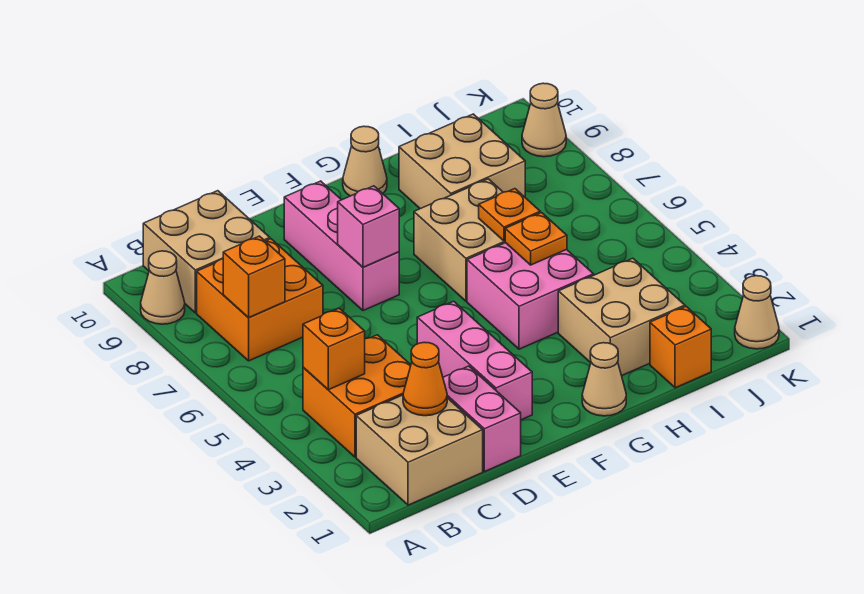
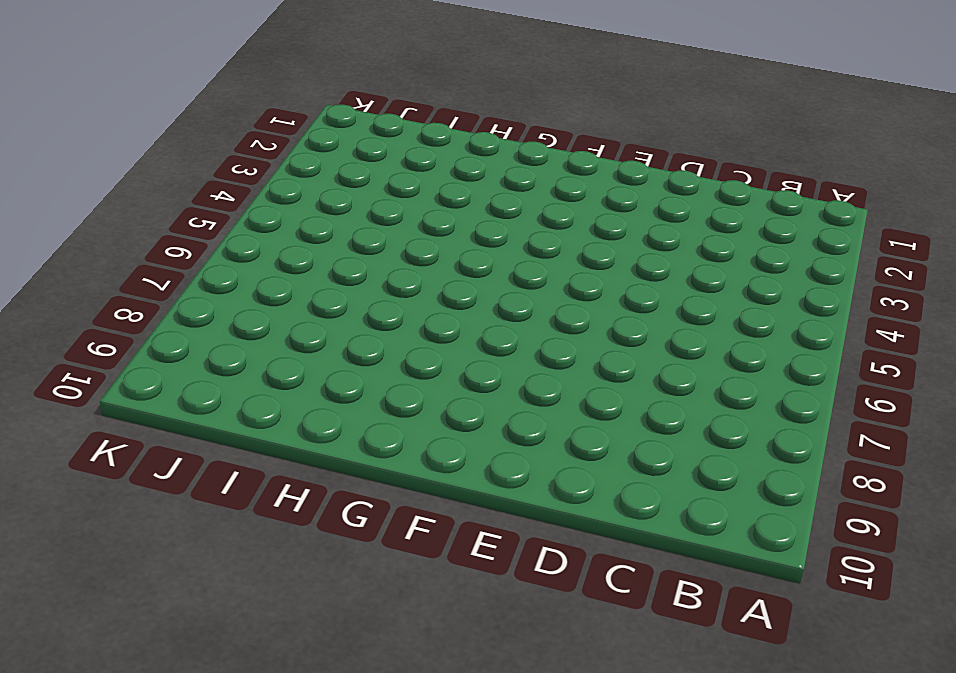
none -> tan cone A9 level 1
none -> tan brick B1:C2 level 1
none -> orange brick B3:C4 level 1

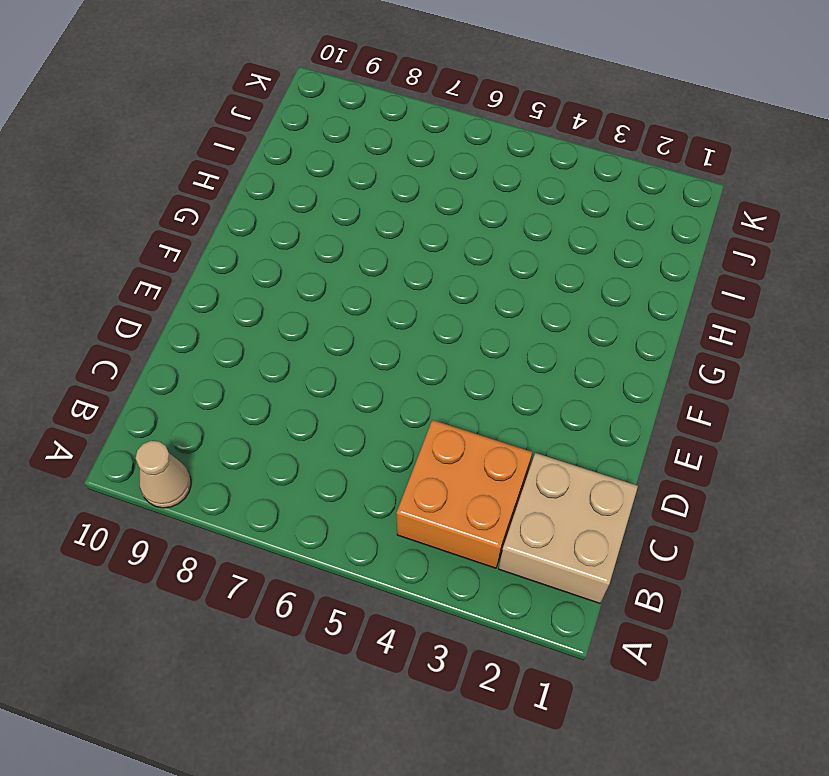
none -> orange brick B7:C8 level 1
none -> tan brick B9:C10 level 1
none -> pink brick D1:D2 level 1

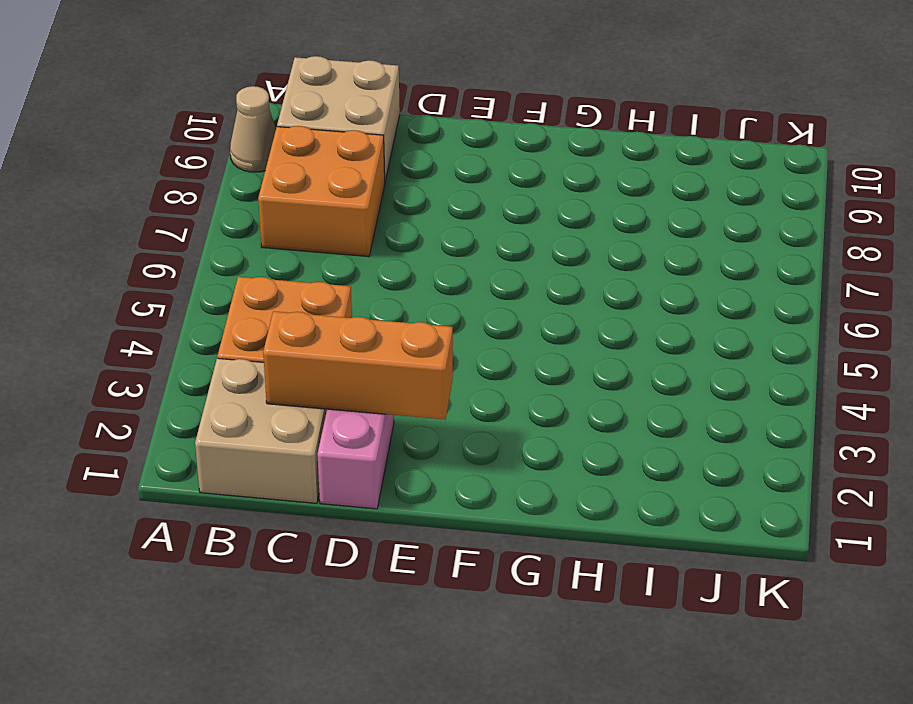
orange brick C2:E2 level 2 -> orange cone C2 level 2
none -> pink brick E2:E4 level 1
none -> pink brick E7:E9 level 1
none -> tan cone G1 level 1

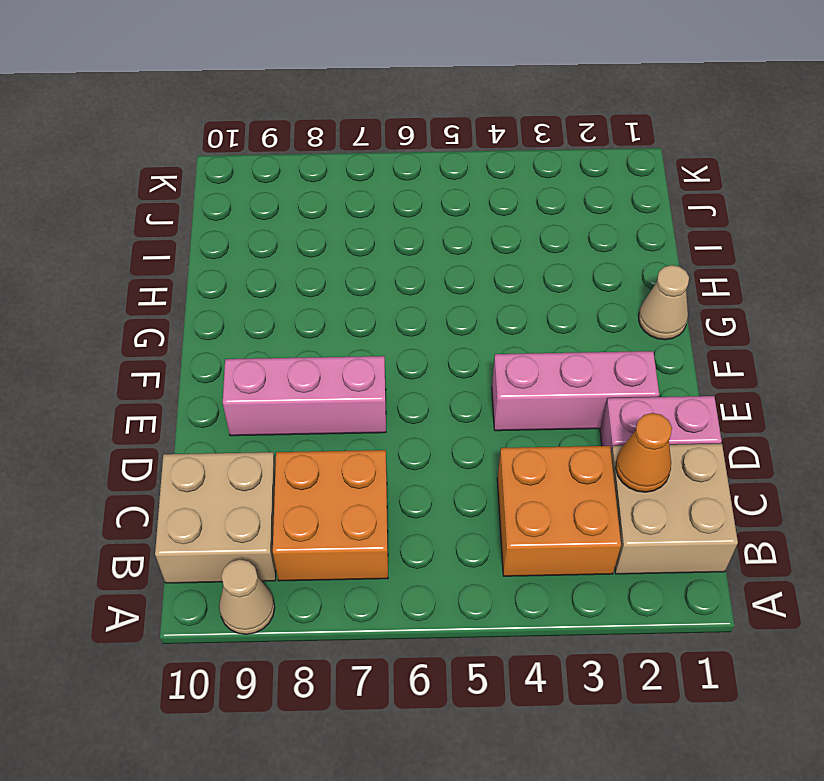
none -> pink brick G4:H5 level 1
none -> tan brick G6:H7 level 1
none -> tan cone G10 level 1

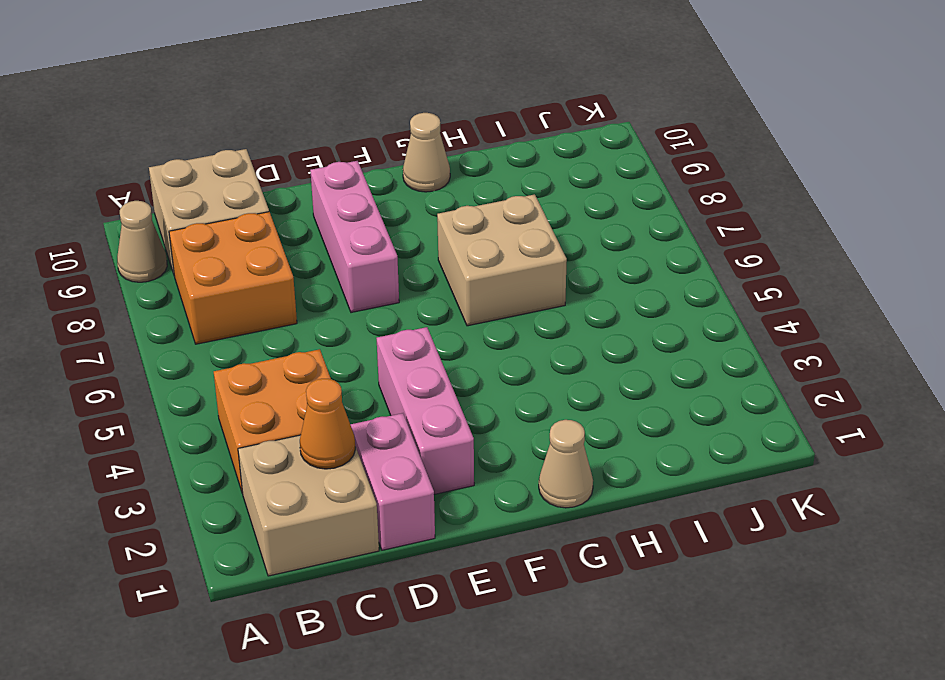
none -> pink brick G4:H5 level 1
none -> tan brick H2:I3 level 1
none -> tan brick H8:I9 level 1

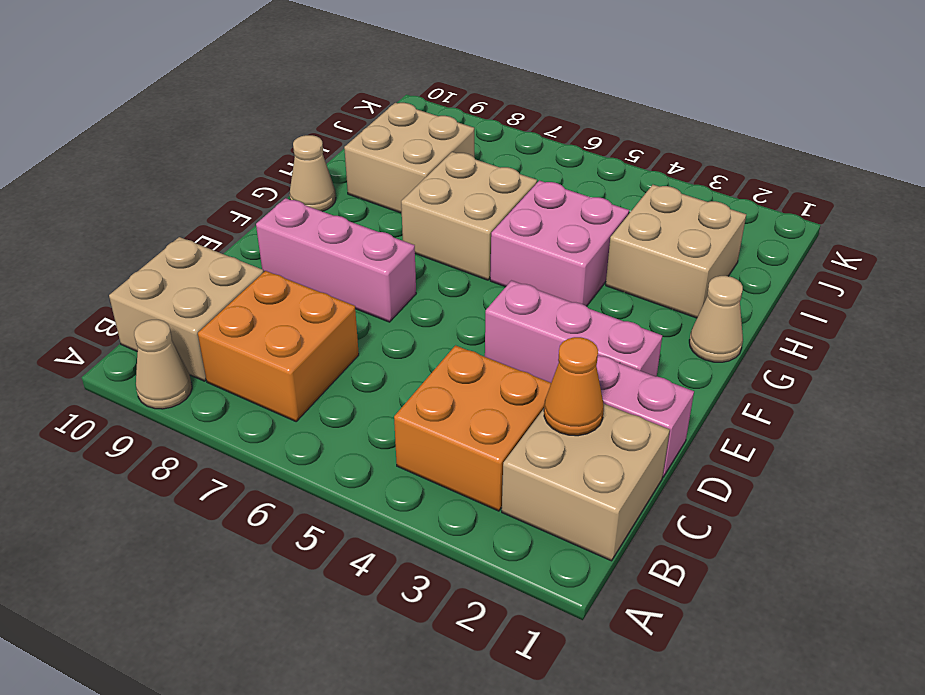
none -> orange brick I1 level 1
none -> tan cone K1 level 1
none -> tan cone K9 level 1

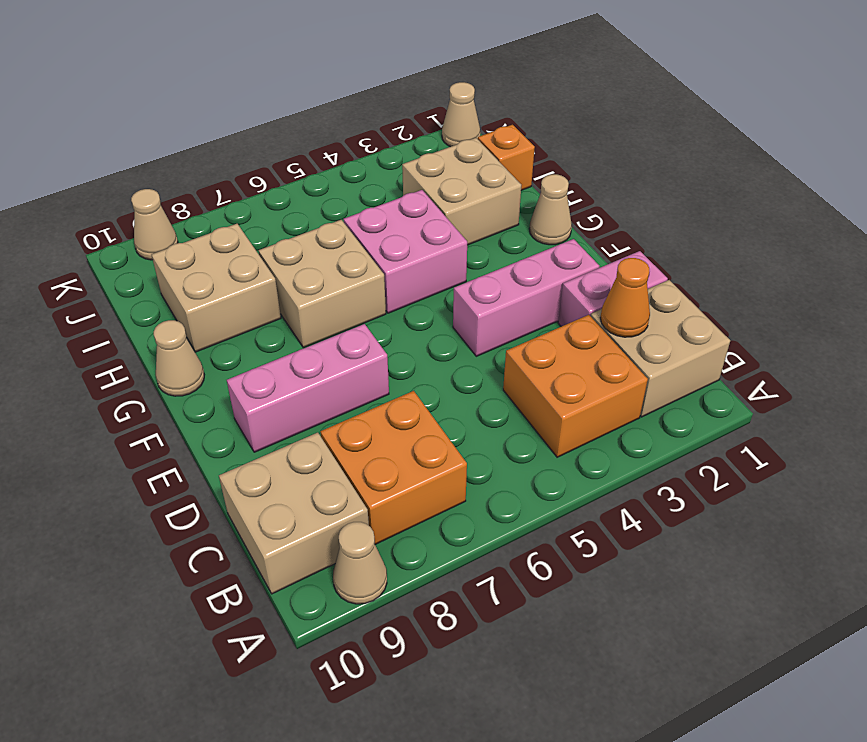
none -> orange brick B4 level 2
none -> orange brick B7 level 2
none -> pink brick E7 level 2

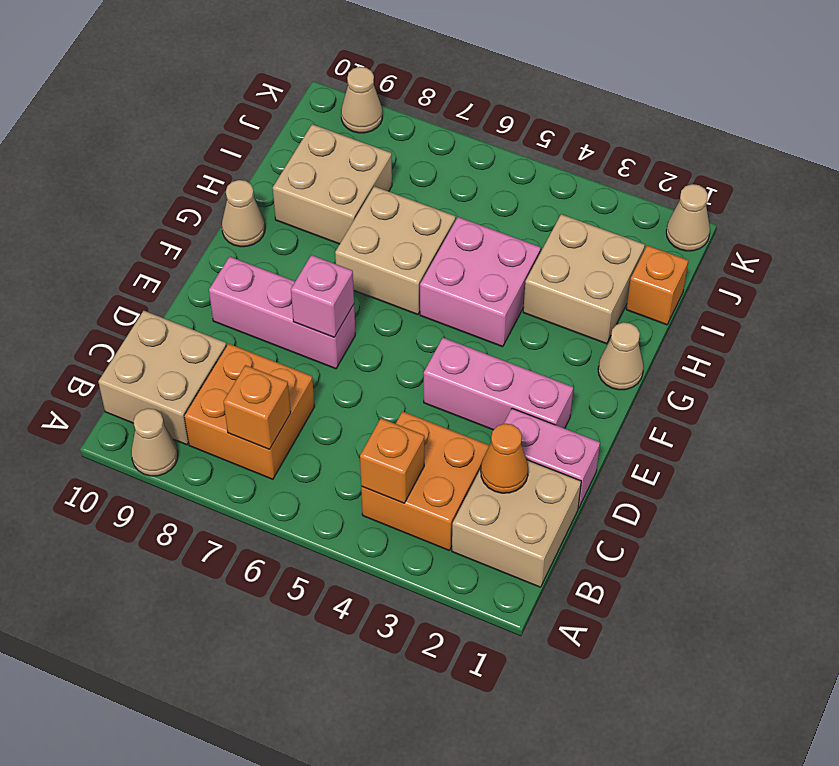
none -> orange plate H5 level 2
none -> orange plate H6 level 2

